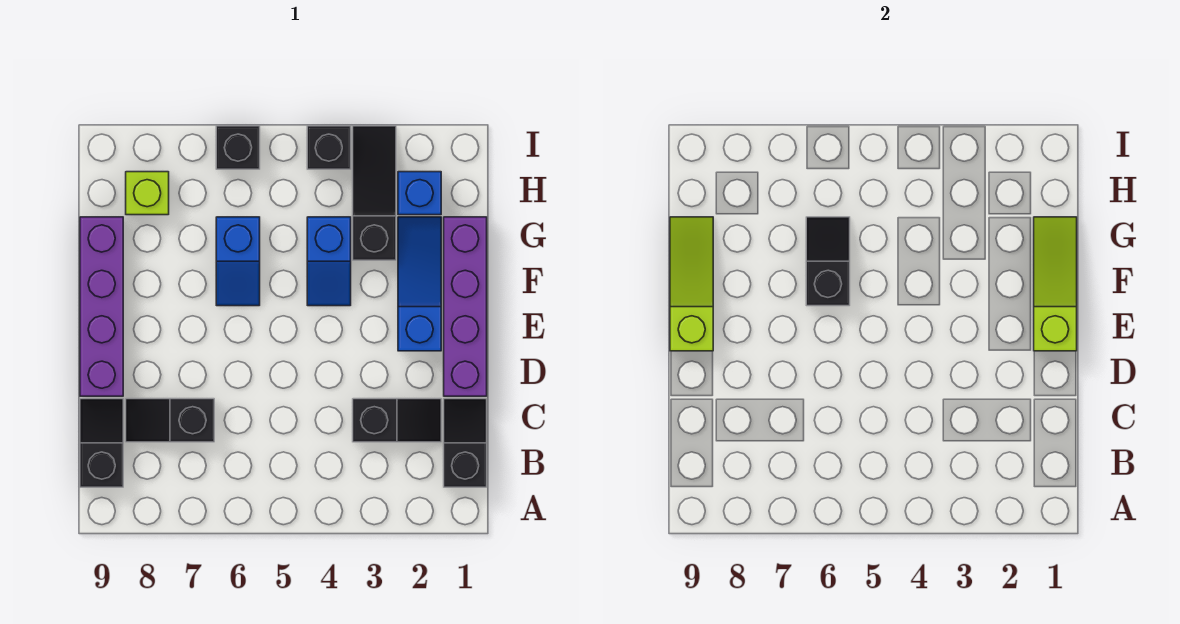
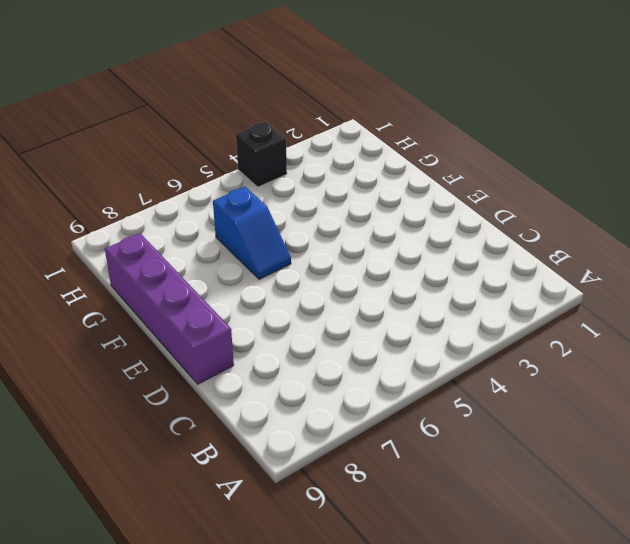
none -> black slope B1:C1 level 1 top B
none -> black slope B9:C9 level 1 top B
none -> black slope C2:C3 level 1 top 3

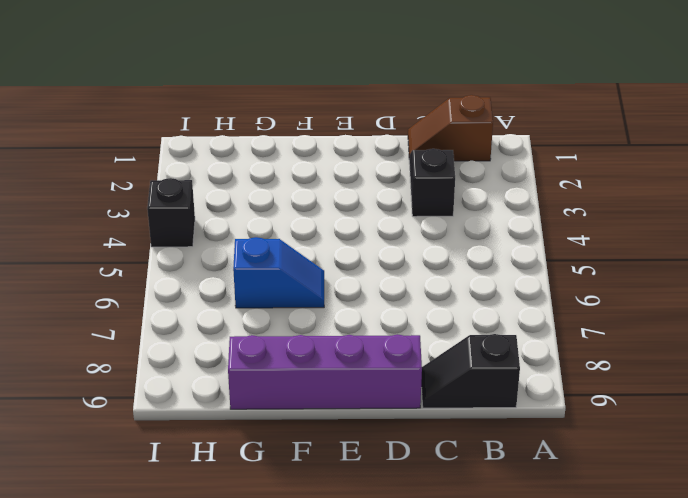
brown slope B1:C1 level 1 top B -> black slope B1:C1 level 1 top B
none -> black slope C7:C8 level 1 top 7
none -> purple brick D1:G1 level 1
none -> blue slope E2:G2 level 1 top E

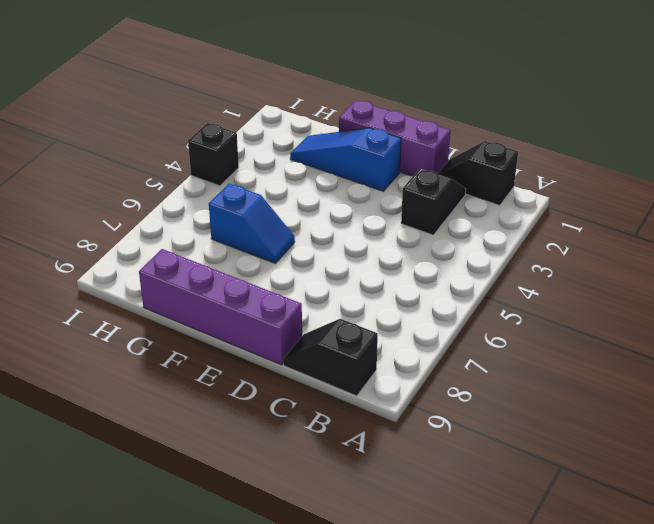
purple brick D1:F1 level 1 -> purple brick D1:G1 level 1
none -> black slope C7:C8 level 1 top 7
none -> blue slope F4:G4 level 1 top G
none -> black slope G3:I3 level 1 top G

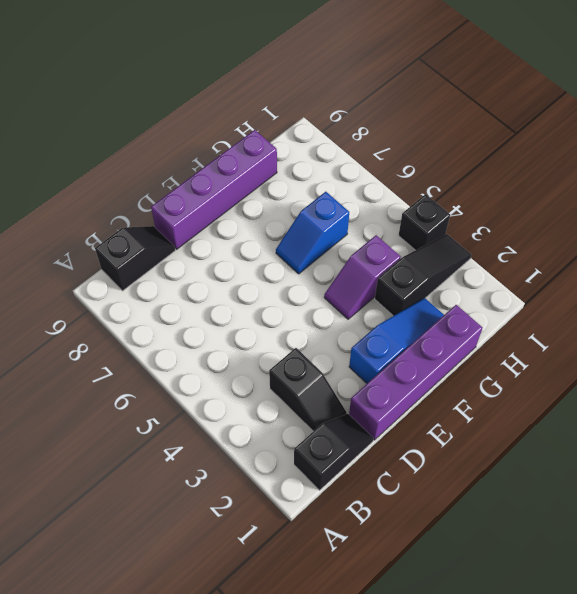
purple slope F4:G4 level 1 top G -> blue slope F4:G4 level 1 top G
none -> black slope C7:C8 level 1 top 7
none -> blue brick H2 level 1
none -> lime brick H8 level 1

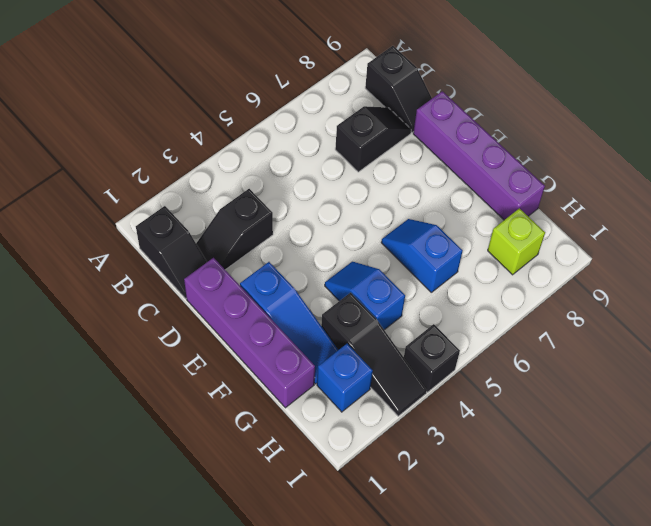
none -> black brick I6 level 1
none -> lime slope E1:G1 level 2 top E
none -> lime slope E9:G9 level 2 top E

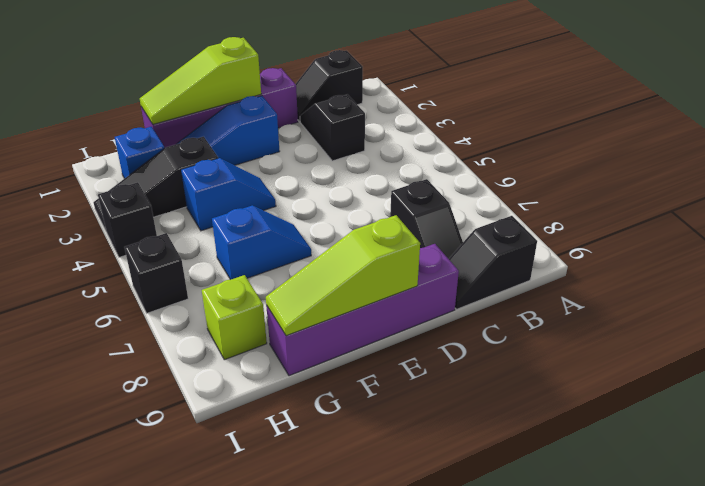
none -> black slope F6:G6 level 2 top F

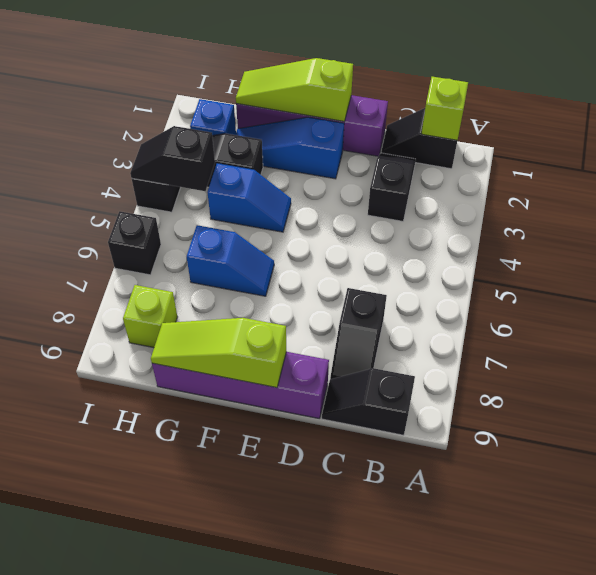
lime brick B1 level 2 -> none
black slope H4:I4 level 2 top H -> black slope F6:G6 level 2 top F

